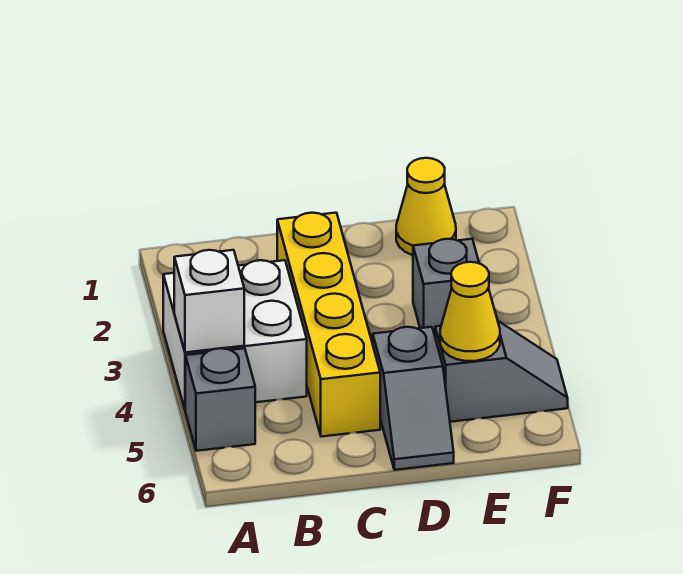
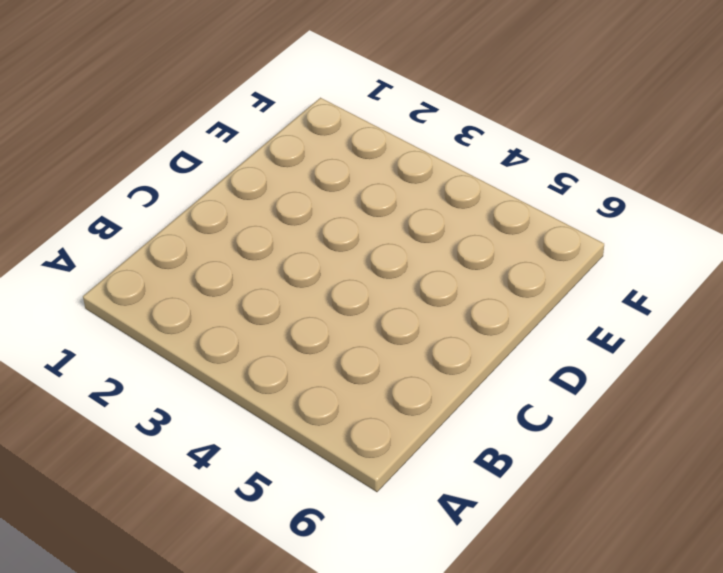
none -> white brick A3:B4 level 1
none -> grey brick A5 level 1

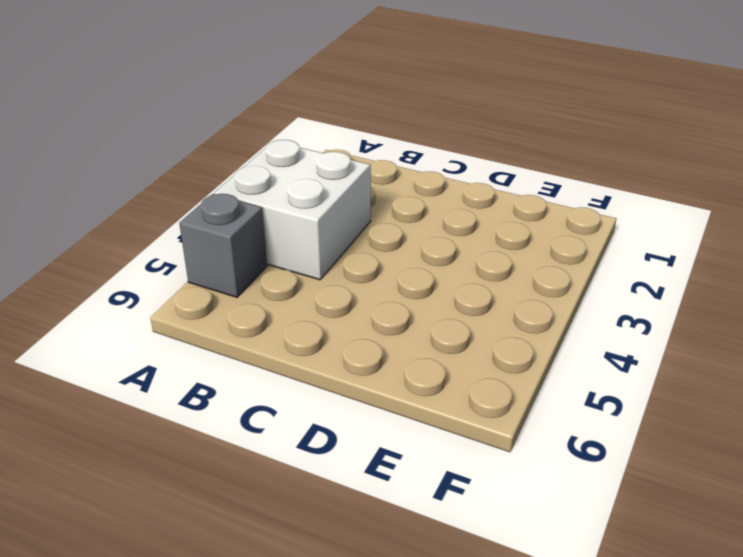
none -> yellow brick C2:C5 level 1
none -> grey slope D5:D6 level 1 top 5

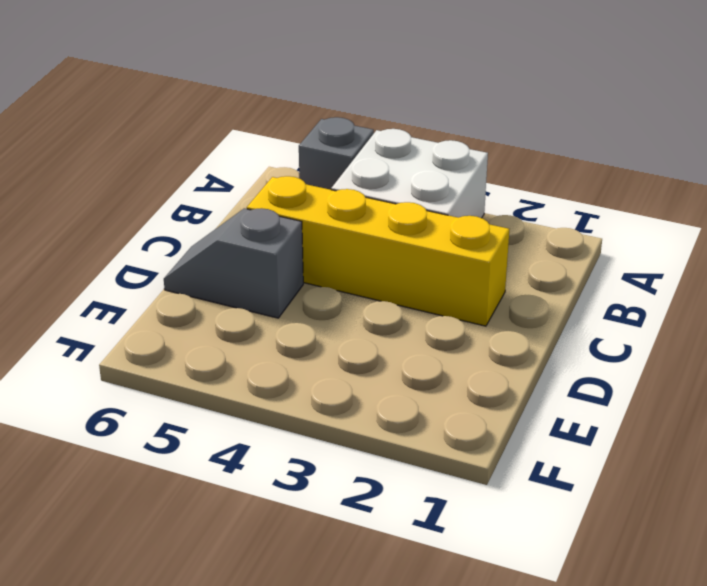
none -> yellow cone E1 level 1
none -> grey brick E3 level 1

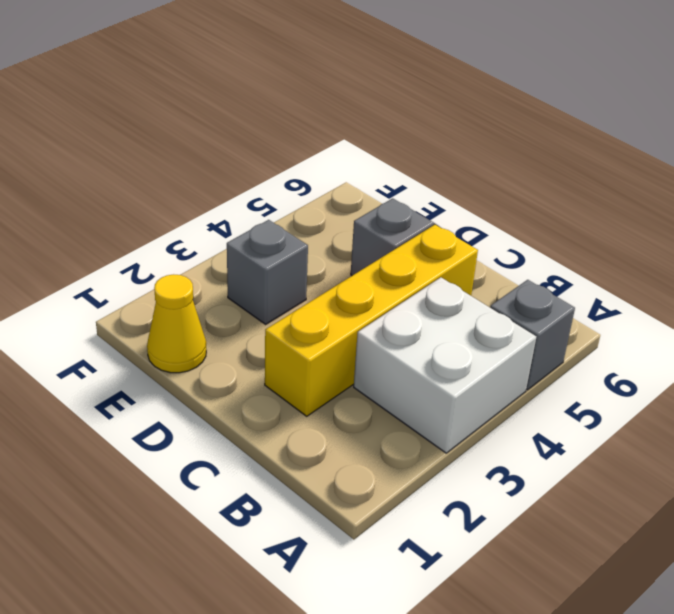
none -> grey slope E5:F5 level 1 top E
none -> white brick A4 level 2

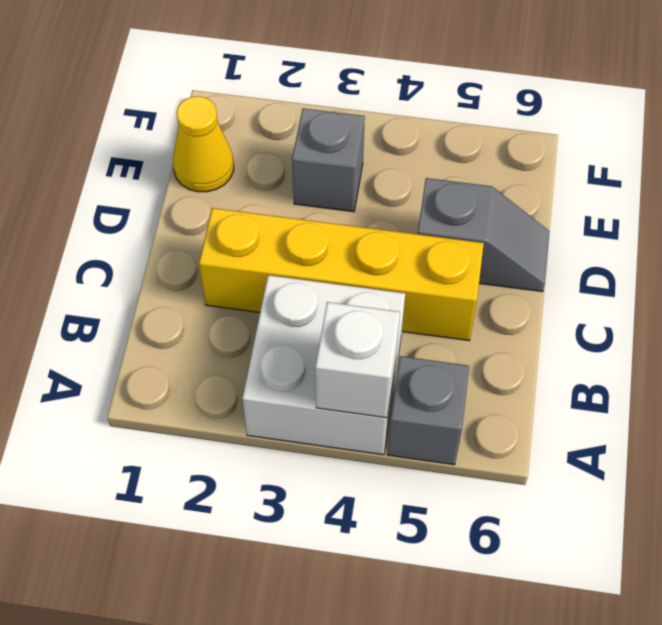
none -> grey slope E5:F5 level 1 top E
none -> yellow cone E5 level 2

